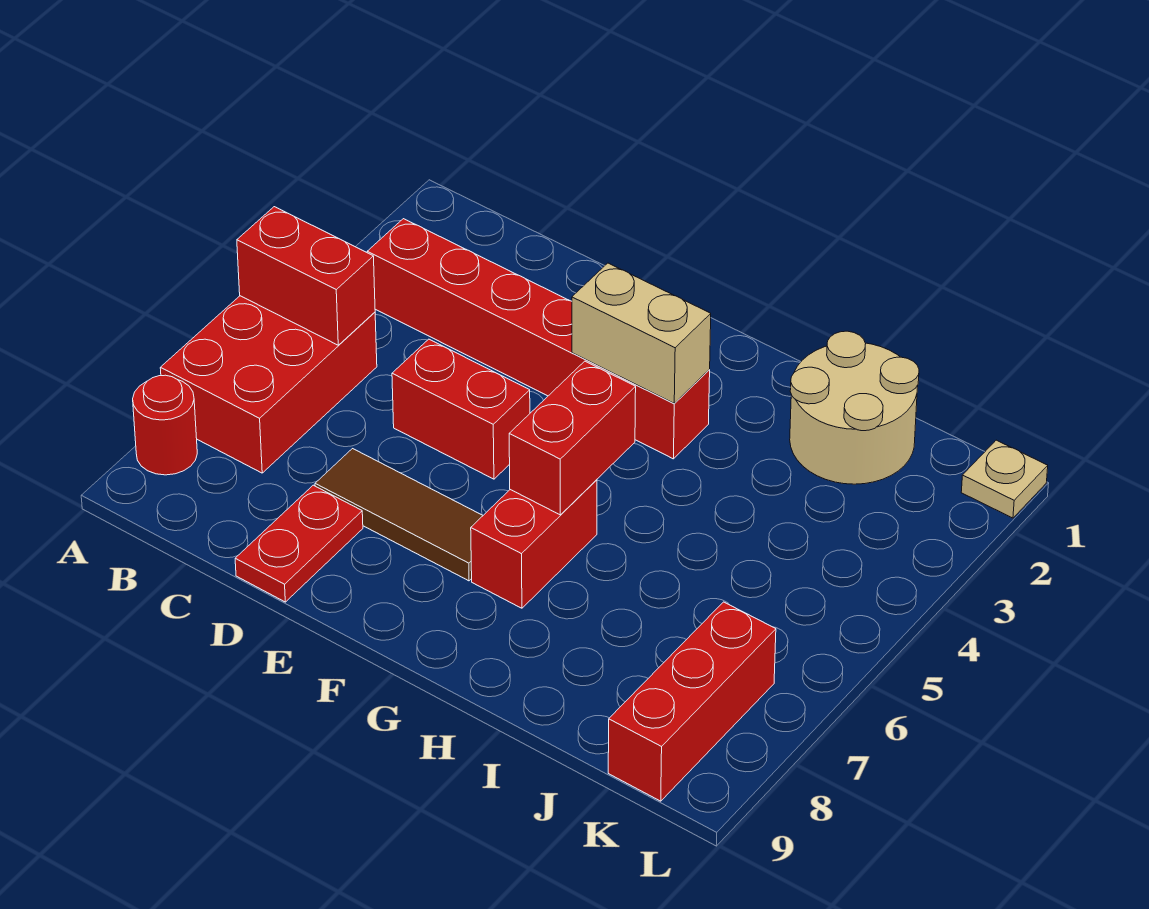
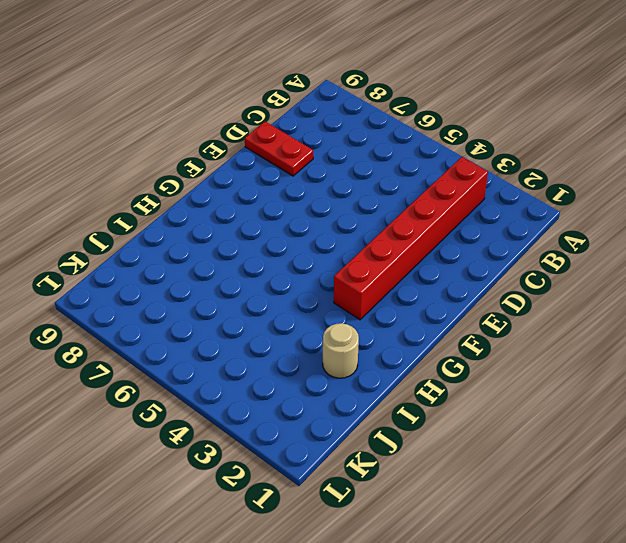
tan round brick I2 level 1 -> tan round brick I1:J2 level 1
none -> red brick A5:B7 level 1
none -> red round brick A8 level 1
none -> red brick D5:E5 level 1

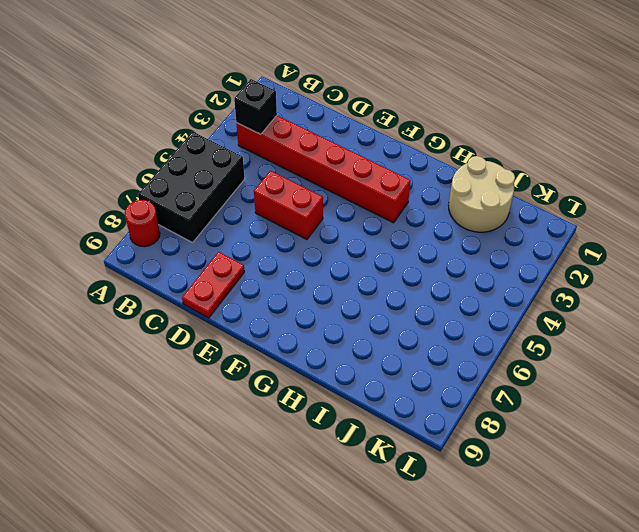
black brick A5:B7 level 1 -> red brick A5:B7 level 1
black brick B3 level 2 -> none
none -> brown tile D7:F7 level 1
none -> red brick G6:G7 level 1
none -> red brick K7:K9 level 1

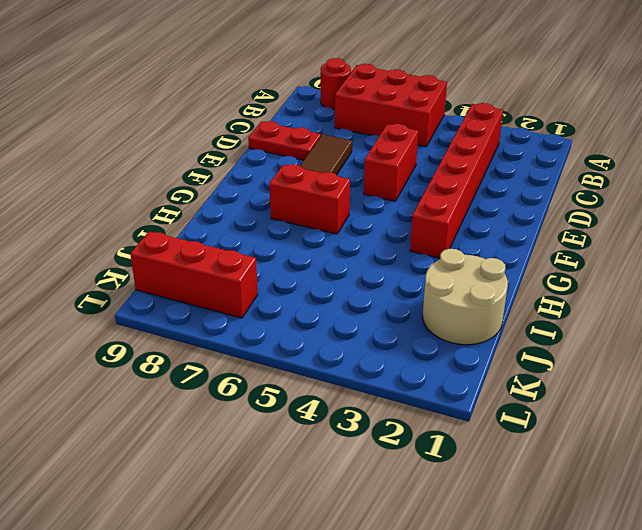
none -> tan plate L1 level 1
none -> red brick A5:B5 level 2
none -> tan brick F3:G3 level 2

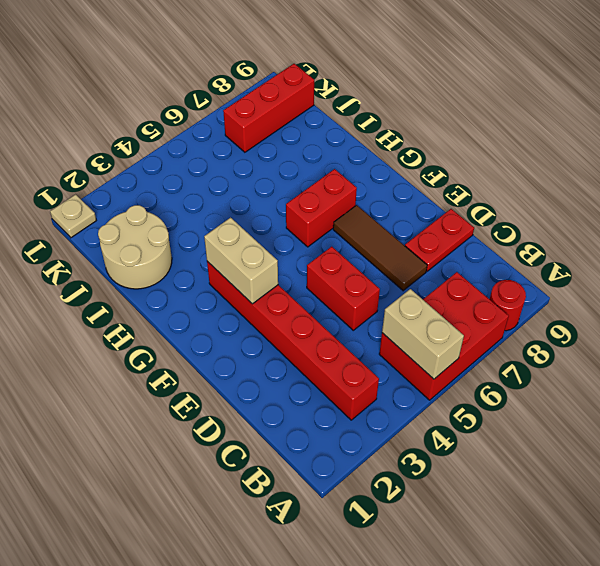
tan brick A5:B5 level 2 -> red brick A5:B5 level 2
none -> red brick G5:G6 level 2

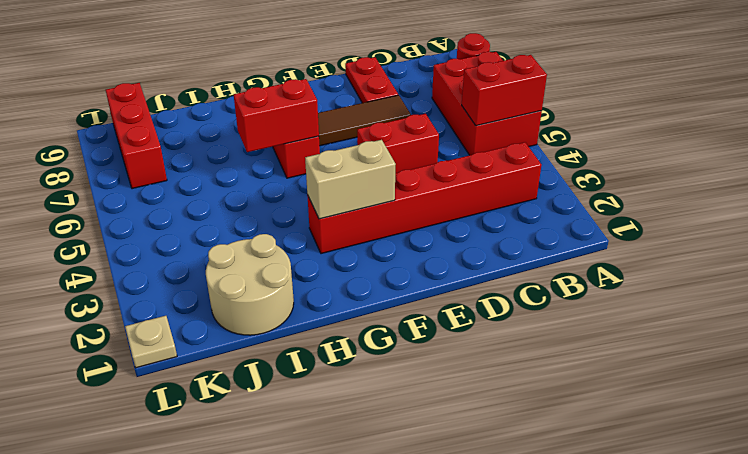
red brick G6:H6 level 2 -> red brick G5:G6 level 2

